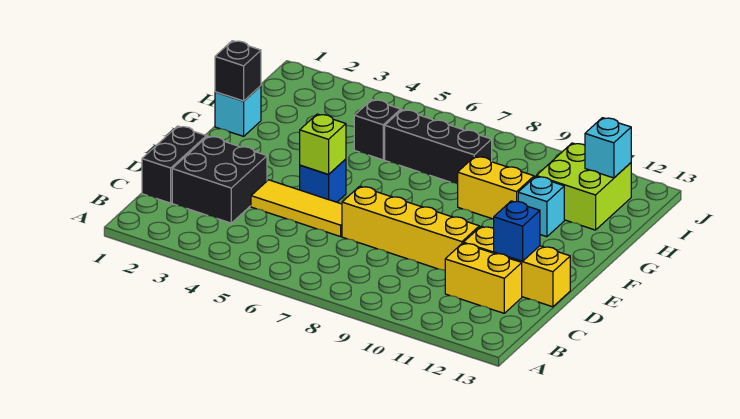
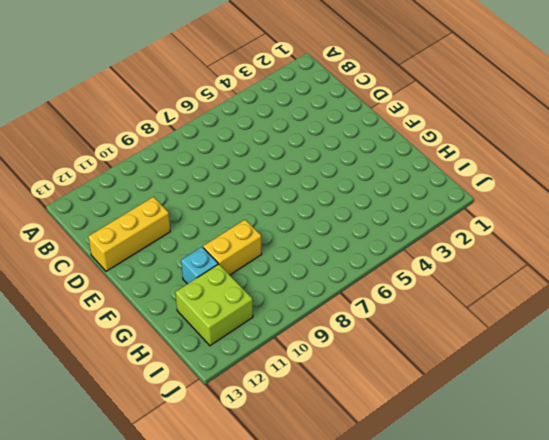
none -> black brick C1:D1 level 1
none -> black brick C2:D3 level 1
none -> yellow brick C11:C12 level 1

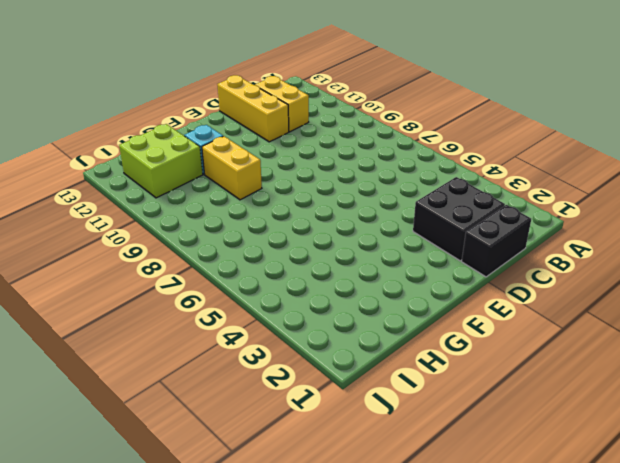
none -> yellow tile D4:D6 level 1
none -> yellow brick D7:D10 level 1
none -> blue brick E5 level 1

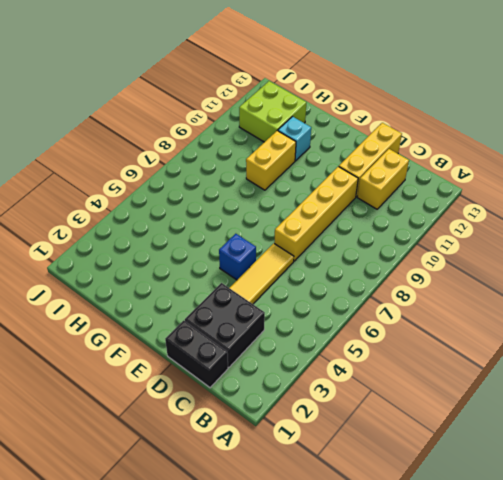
none -> cyan brick G1 level 1
none -> black brick H5 level 1
none -> black brick H6:H8 level 1

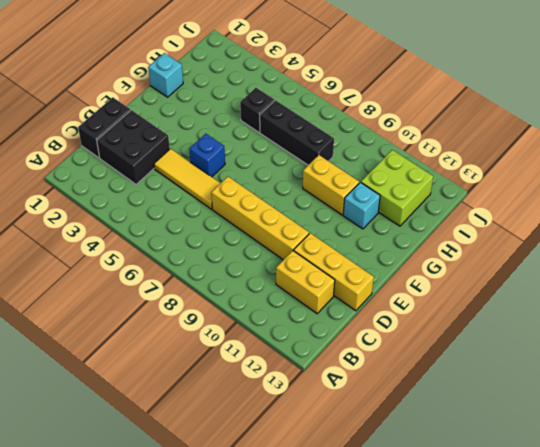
none -> blue brick D12 level 2
none -> lime brick E5 level 2
none -> black brick G1 level 2

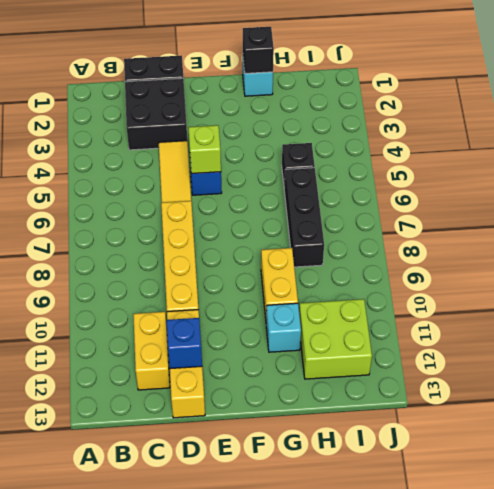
none -> cyan brick I12 level 2

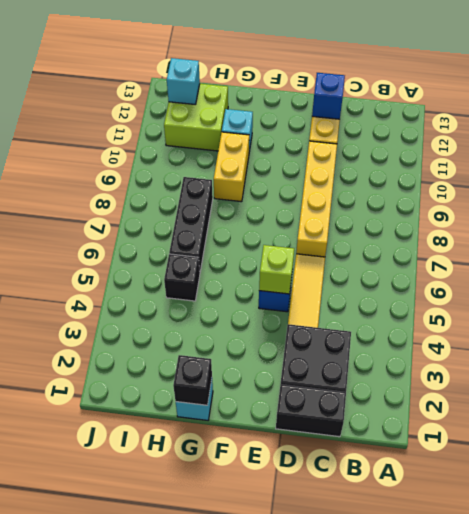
none -> yellow brick C11:C12 level 1

